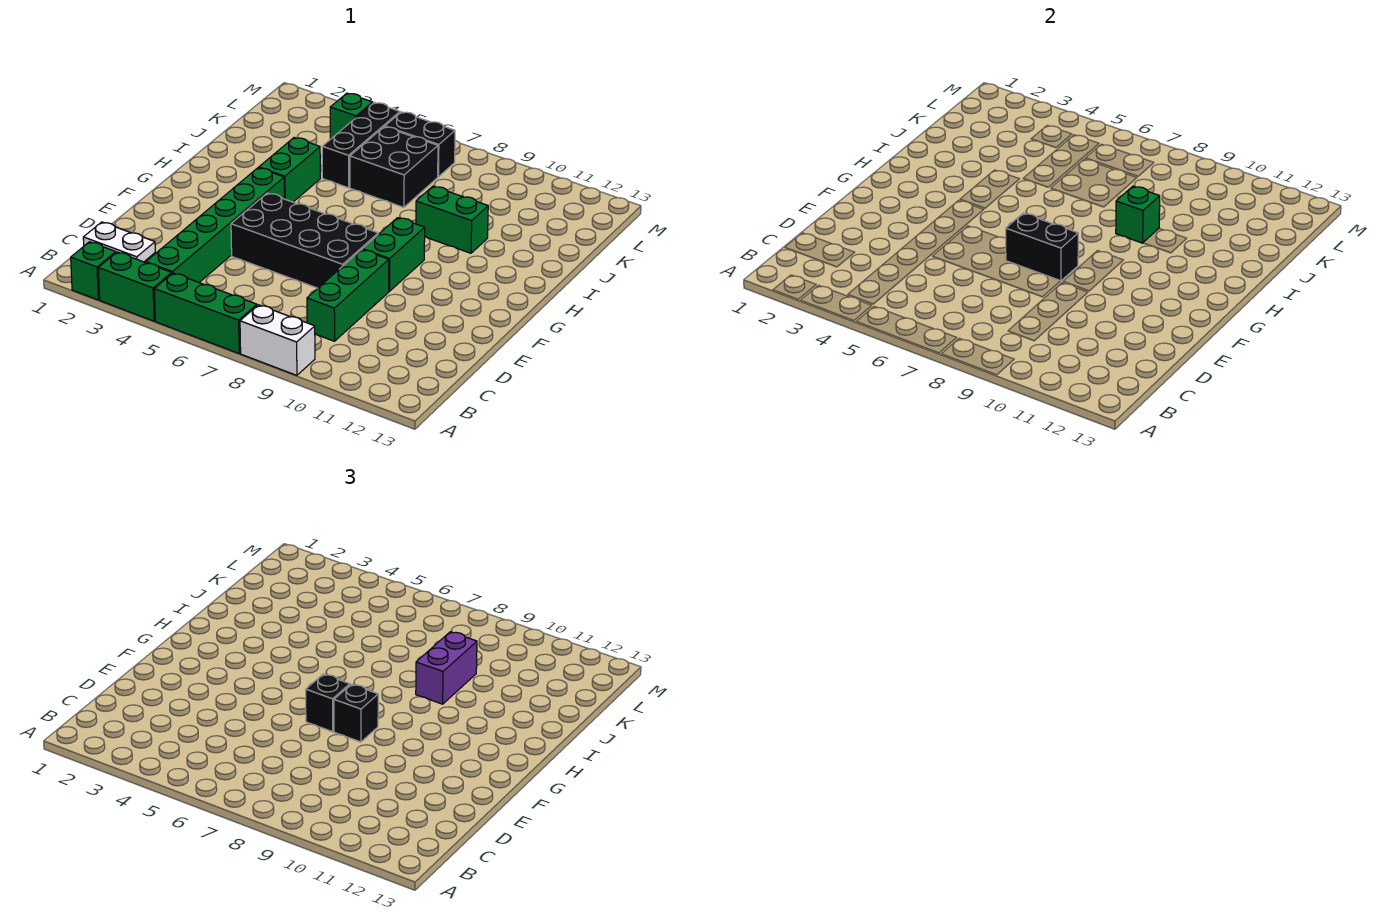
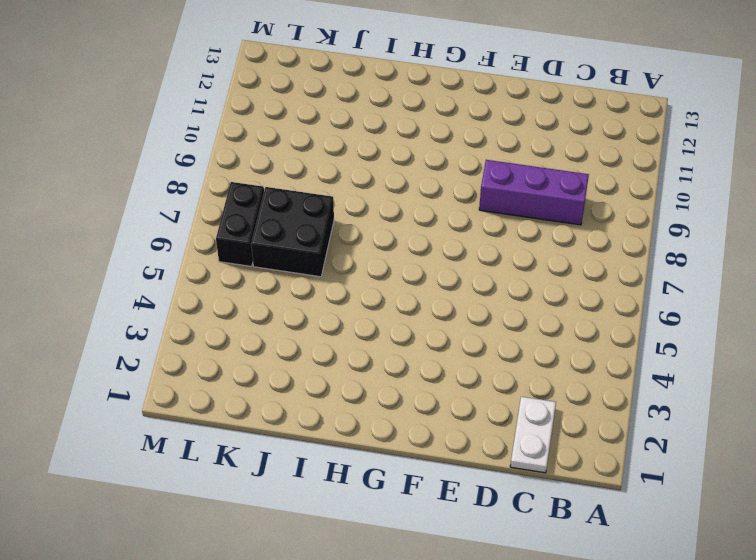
purple brick C9:E9 level 1 -> green brick C9:E9 level 1
none -> green brick A2 level 1
none -> green brick A3:A4 level 1
none -> green brick A5:A7 level 1

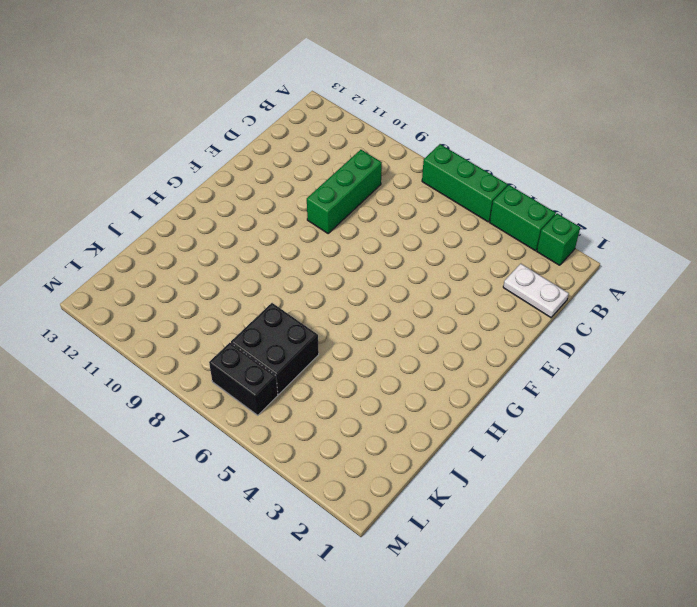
none -> white brick A8:A9 level 1
none -> green brick B4:G4 level 1
none -> black brick E5:F8 level 1

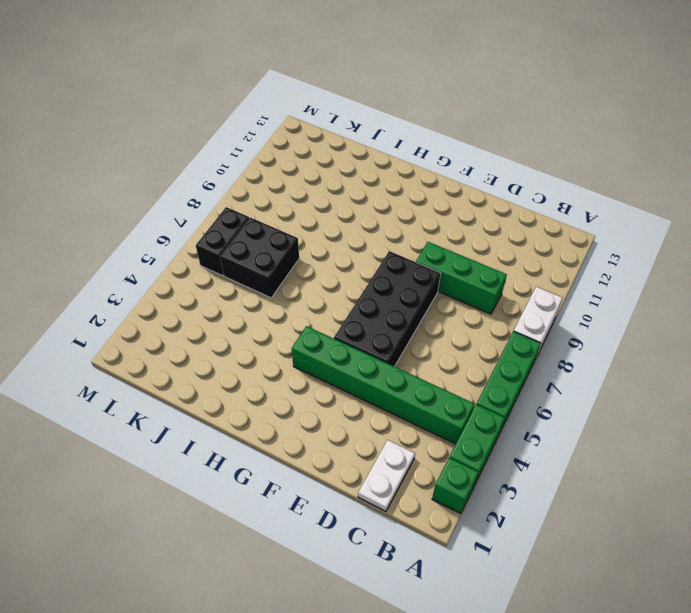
none -> green brick F9:G9 level 1
none -> green brick H4:I4 level 1
none -> green brick I9:I10 level 1

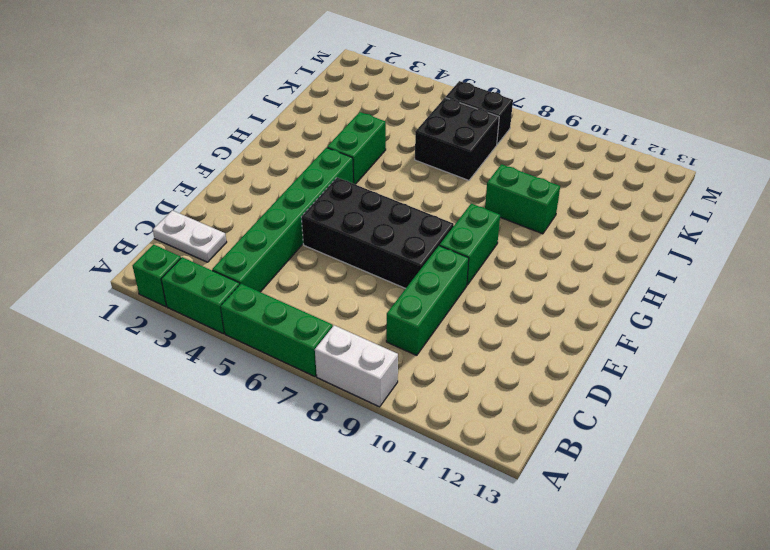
none -> black brick J5:L5 level 1
none -> green brick L4 level 1
none -> black brick F7:F8 level 2

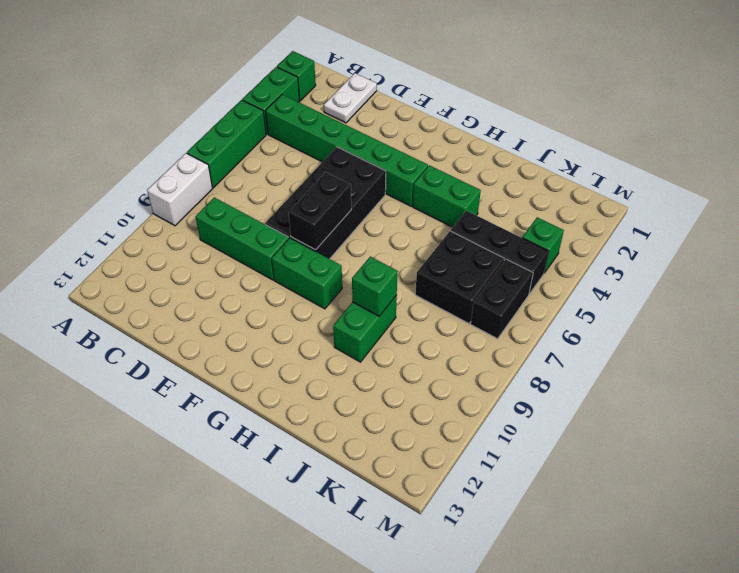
none -> black brick F7 level 3
none -> black brick F8 level 3
none -> purple brick I9:J9 level 3

